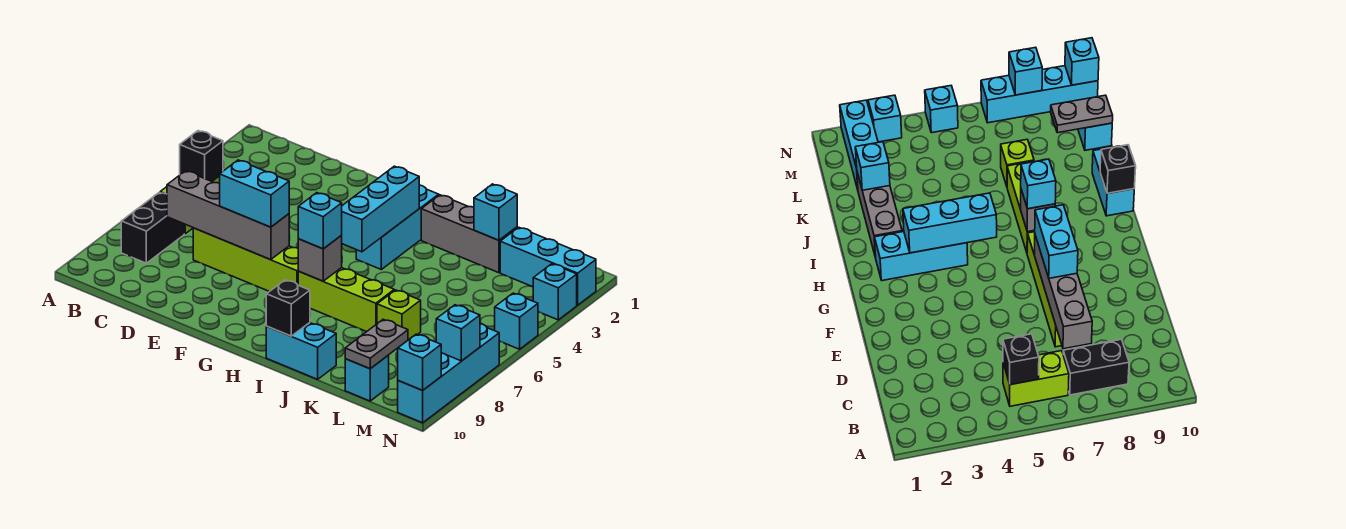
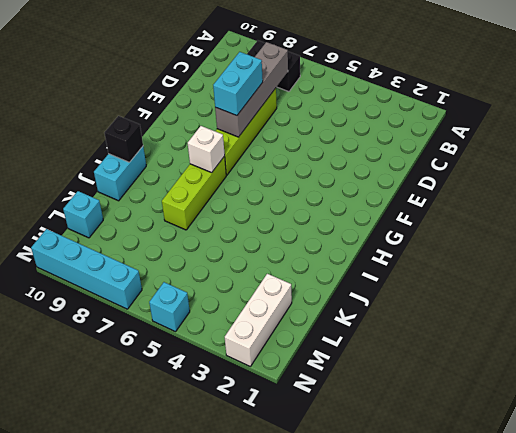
white brick H7 level 2 -> grey brick H7 level 2
white brick L2:N2 level 1 -> cyan brick L2:N2 level 1
none -> lime brick B5:B6 level 1
none -> cyan brick H2:H4 level 1
none -> grey brick I2:K2 level 1

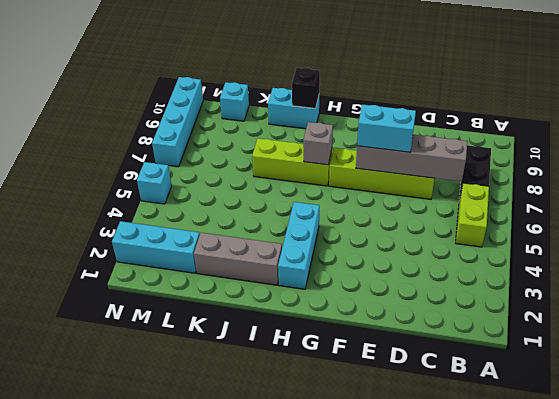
none -> lime brick K7 level 1
none -> cyan brick N3 level 1
none -> black brick B5 level 2

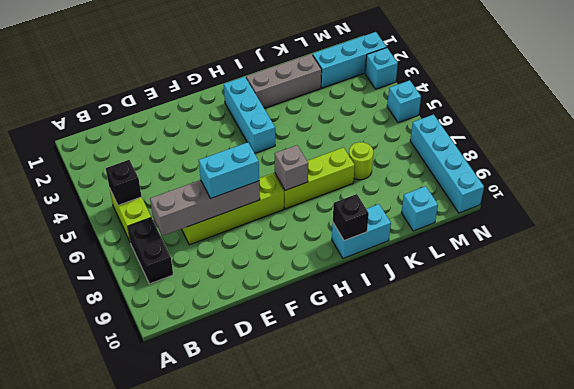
lime round brick K7 level 1 -> lime brick K7 level 1
none -> cyan brick H3:H5 level 2
none -> cyan brick K2 level 2
none -> grey plate L9:L10 level 2

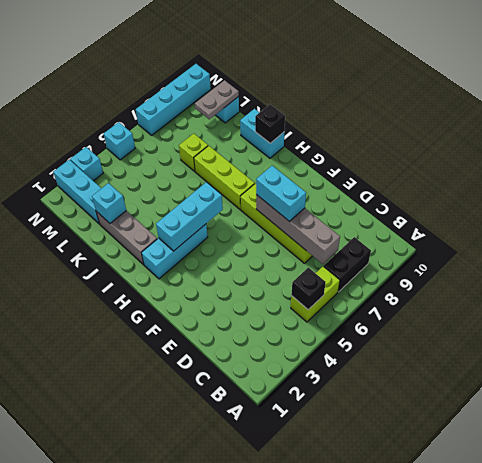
none -> grey brick H7 level 2
none -> cyan brick N8 level 2
none -> cyan brick N10 level 2

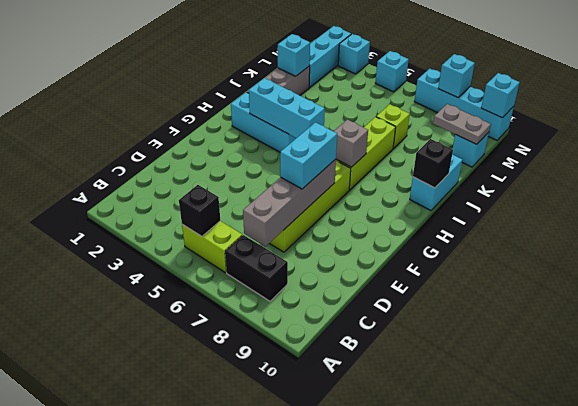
none -> cyan brick H7 level 3

